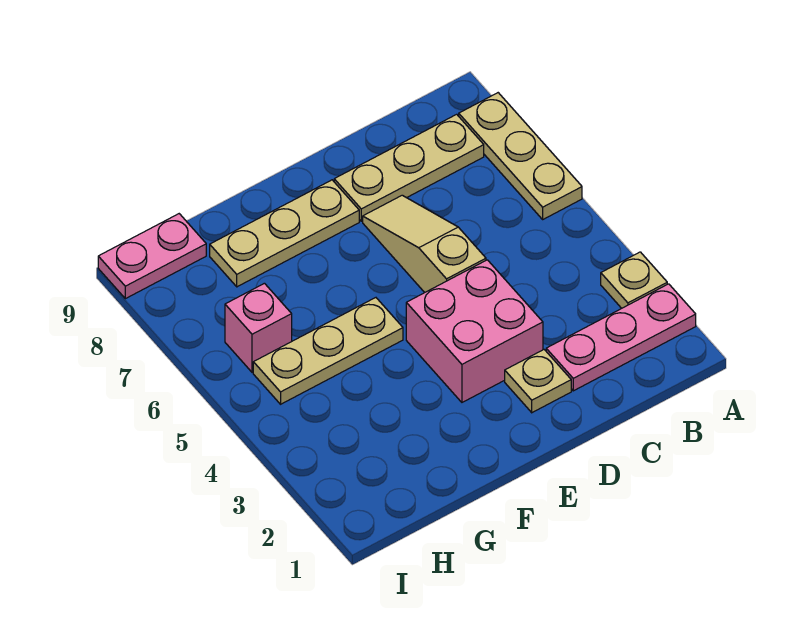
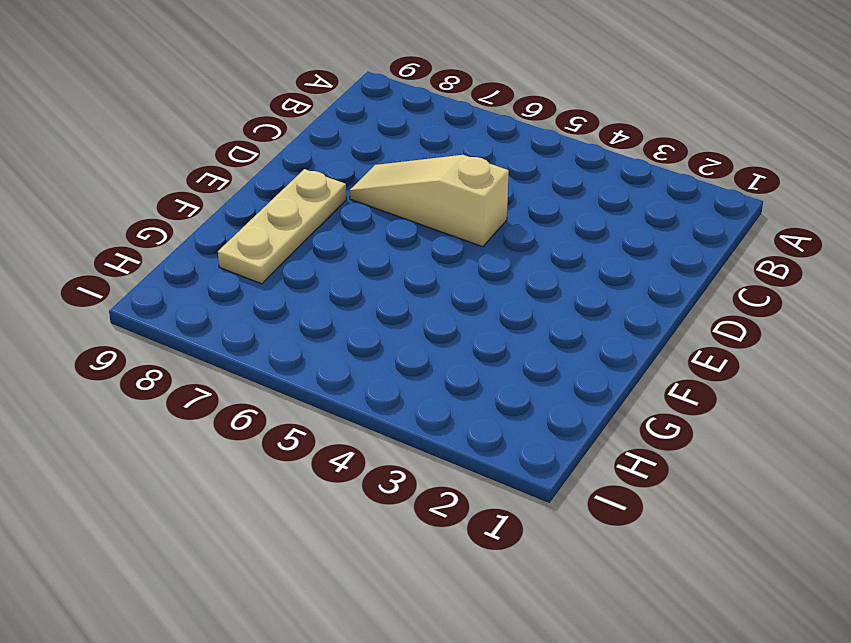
none -> pink plate A2:C2 level 1
none -> tan plate A3 level 1

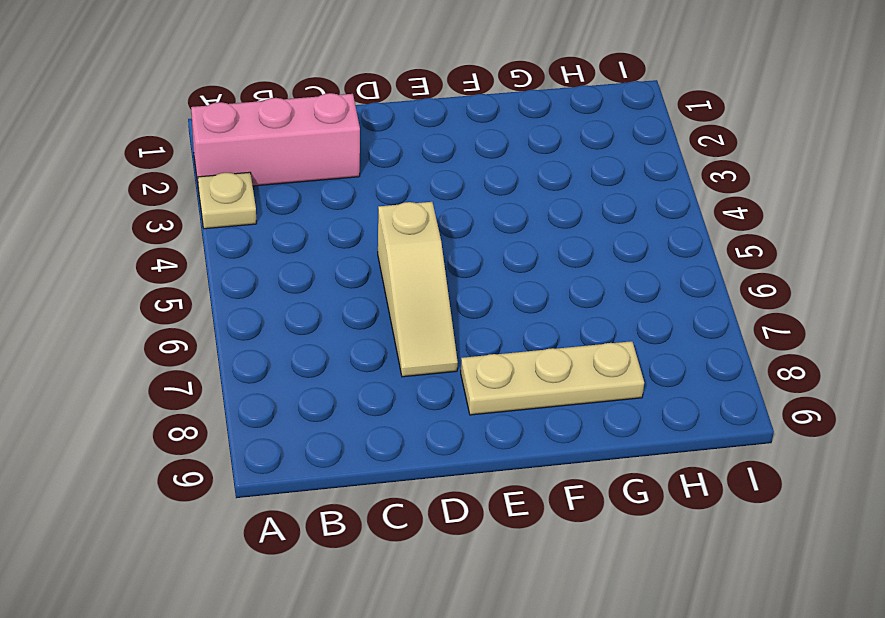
pink brick A2:C2 level 1 -> pink plate A2:C2 level 1
none -> tan plate A6:A8 level 1
none -> tan plate B8:D8 level 1

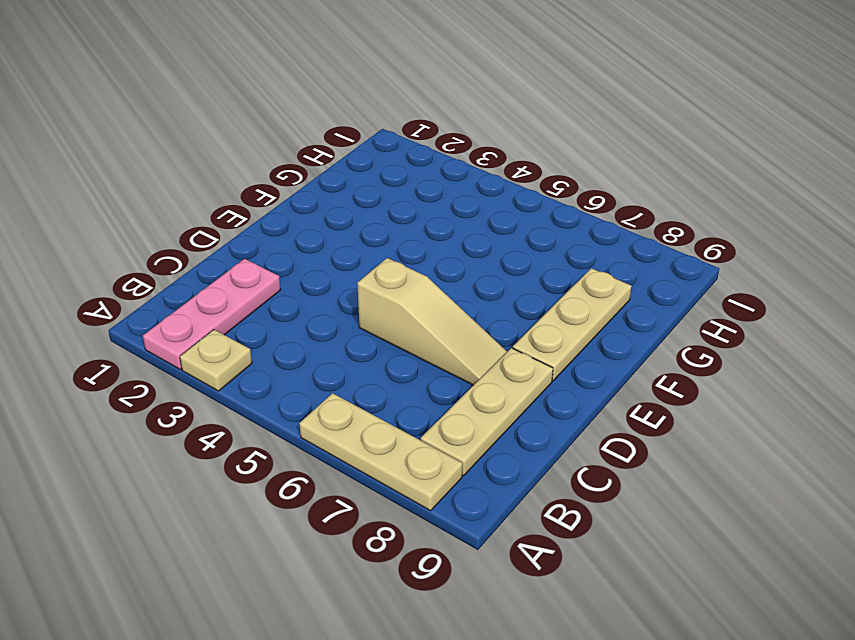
none -> tan plate D2 level 1
none -> pink brick D3:E4 level 1

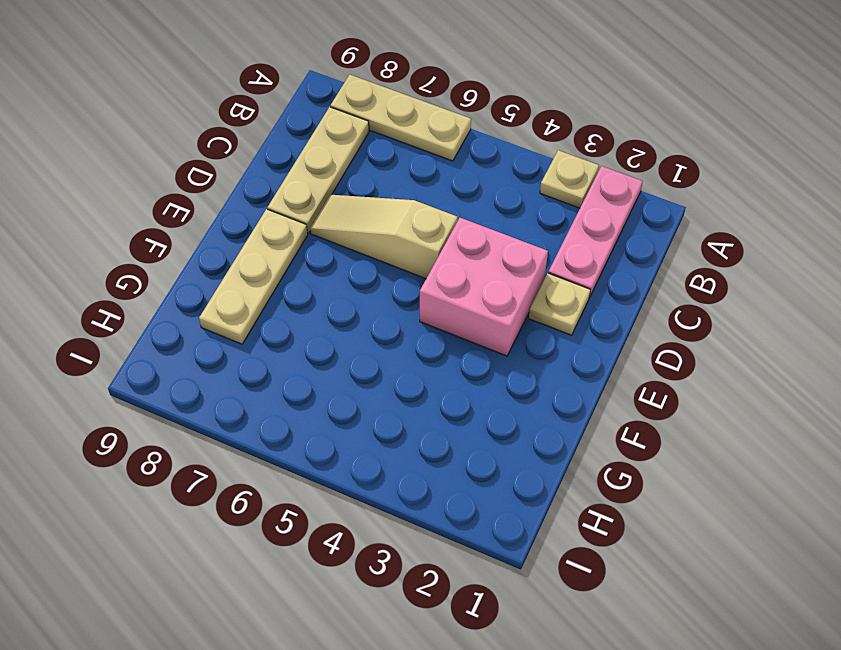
none -> tan plate F5:H5 level 1
none -> pink brick H6 level 1

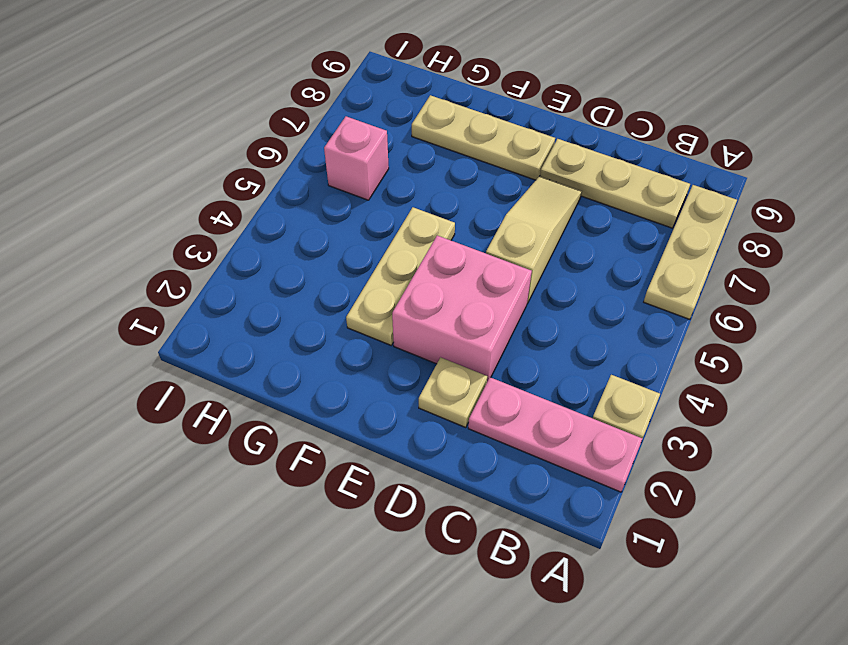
tan plate F3:F5 level 1 -> tan plate F5:H5 level 1
none -> pink plate H9:I9 level 1

